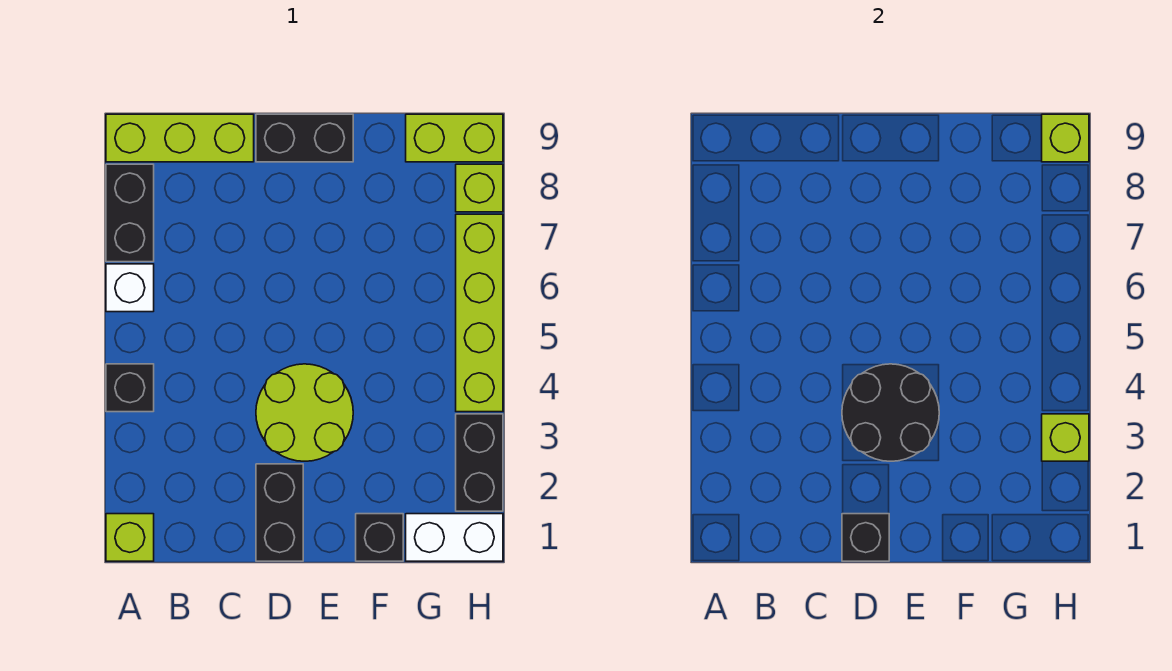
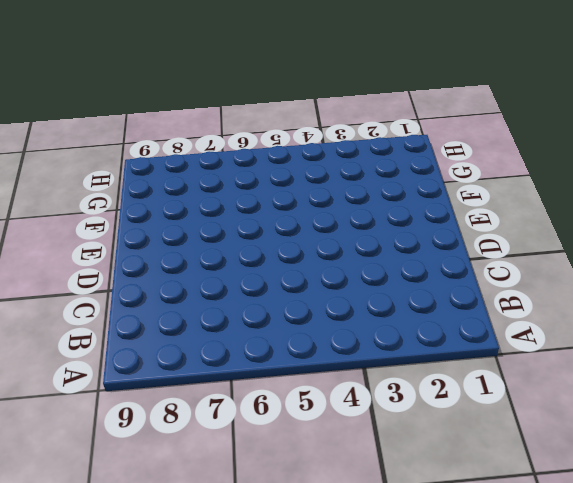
none -> lime brick A1 level 1
none -> black brick A4 level 1
none -> white brick A6 level 1

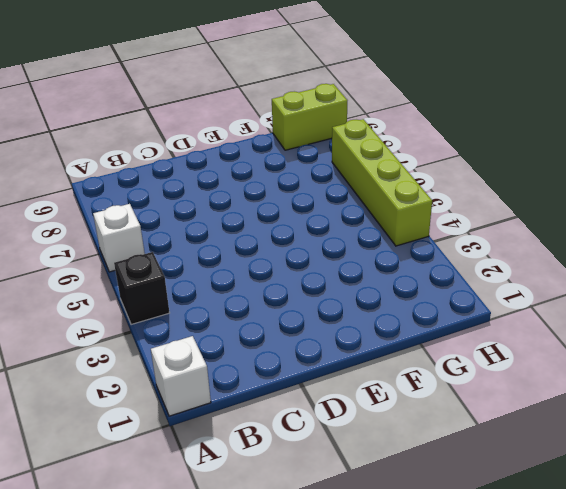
white brick A1 level 1 -> lime brick A1 level 1
none -> black brick A7:A8 level 1
none -> lime brick A9:C9 level 1
none -> black brick D1:D2 level 1

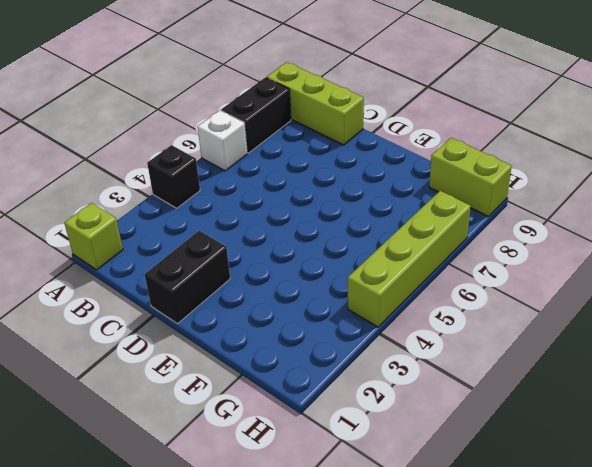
none -> lime round brick D3:E4 level 1
none -> black brick D9:E9 level 1
none -> black brick F1 level 1

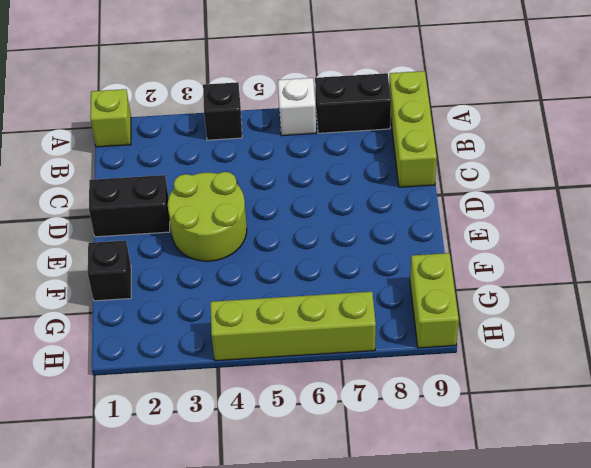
none -> black brick D9:E9 level 1
none -> white brick G1:H1 level 1
none -> black brick H2:H3 level 1

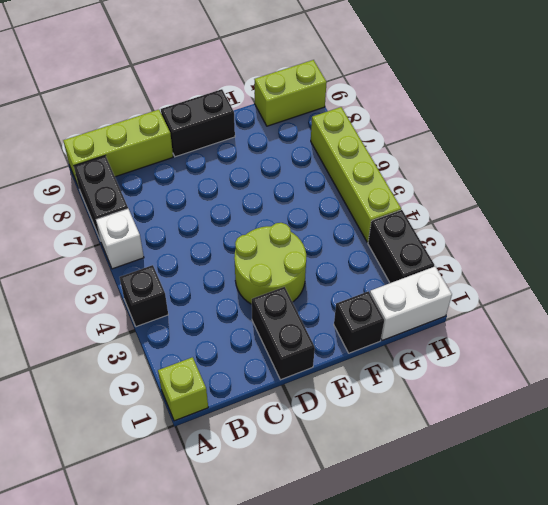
none -> lime brick H8 level 1
none -> black brick D1 level 2
none -> black round brick D3:E4 level 2

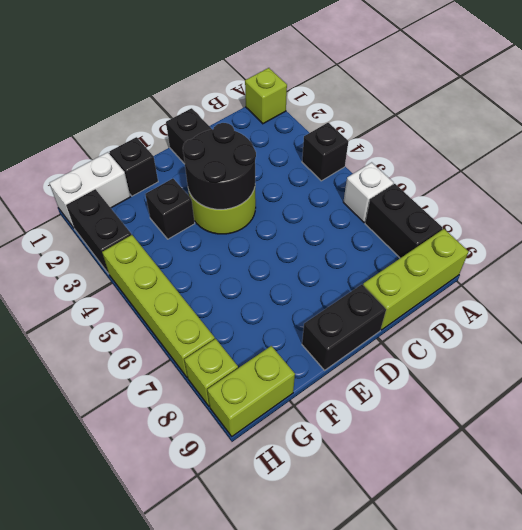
black brick F3 level 1 -> black brick D1 level 2
none -> lime brick H3 level 2
none -> lime brick H9 level 2

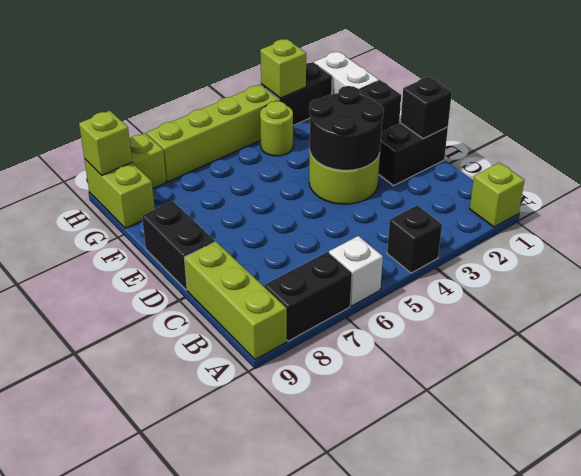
lime round brick G4 level 1 -> none

